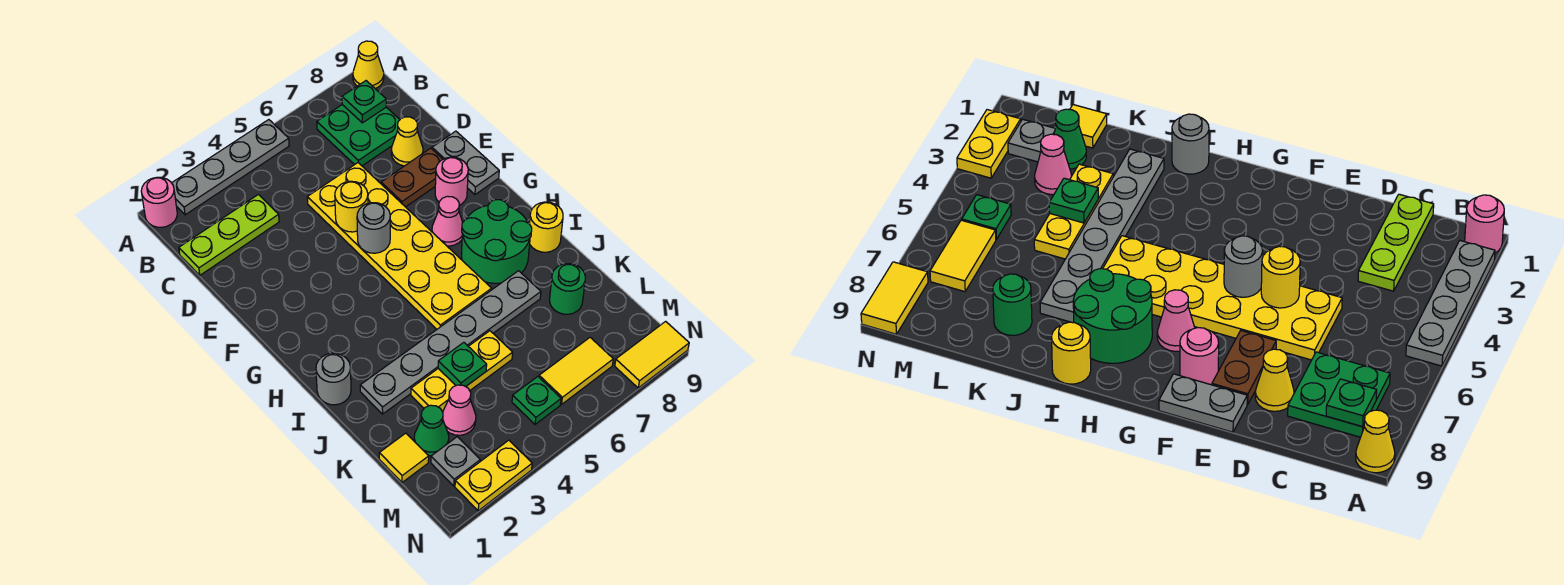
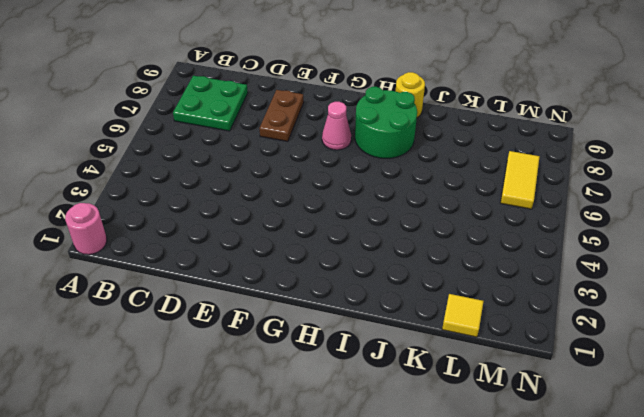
none -> grey plate A2:A5 level 1
none -> yellow cone A9 level 1
none -> lime plate C1:C3 level 1

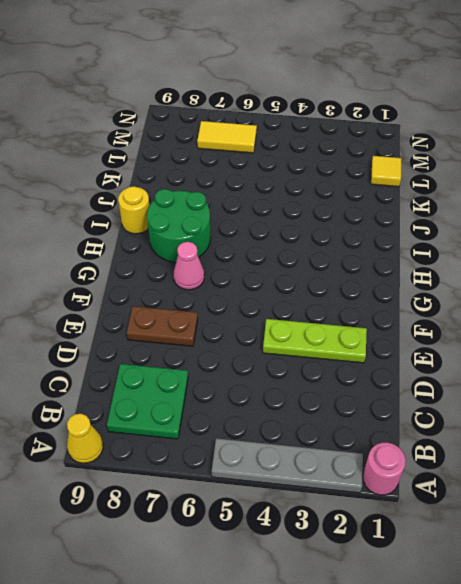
lime plate E2:E4 level 1 -> lime plate C1:C3 level 1
none -> yellow plate D5:I6 level 1
none -> yellow cone D8 level 1
none -> grey plate E9:F9 level 1

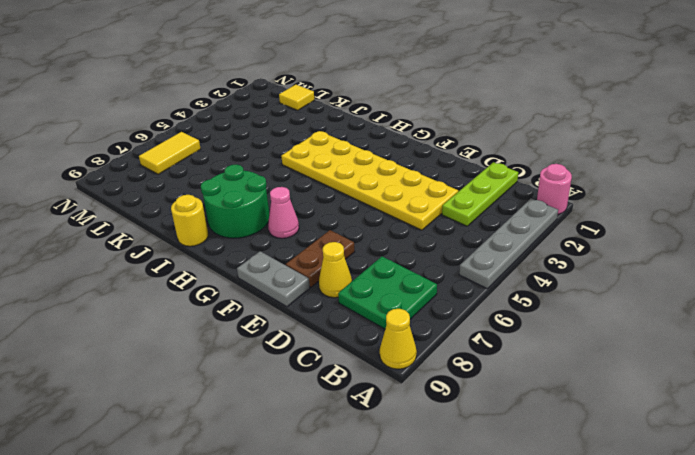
yellow plate D3:I4 level 1 -> yellow plate D5:I6 level 1
none -> pink round brick F8 level 1
none -> grey round brick I1 level 1
none -> grey plate J2:J7 level 1

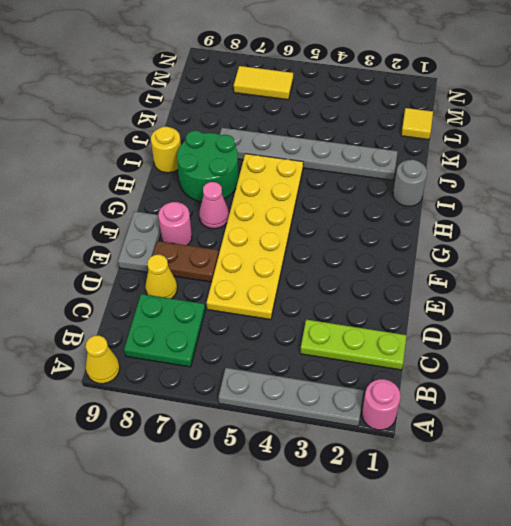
none -> yellow plate K3:K5 level 1
none -> green round brick K8 level 1
none -> green cone L2 level 1

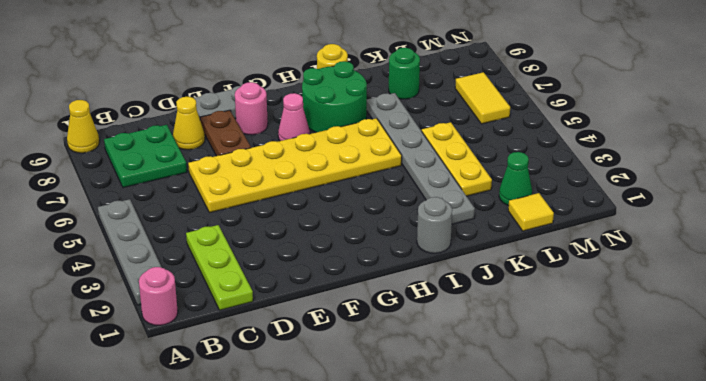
none -> pink cone L3 level 1
none -> grey plate M2 level 1
none -> green plate M5 level 1

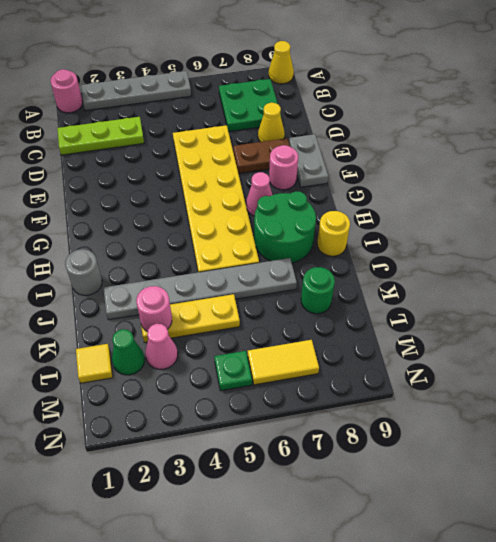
pink round brick K3 level 2 -> none
none -> grey plate M2 level 1
none -> yellow plate N2:N3 level 1
none -> yellow tile N8:N9 level 1

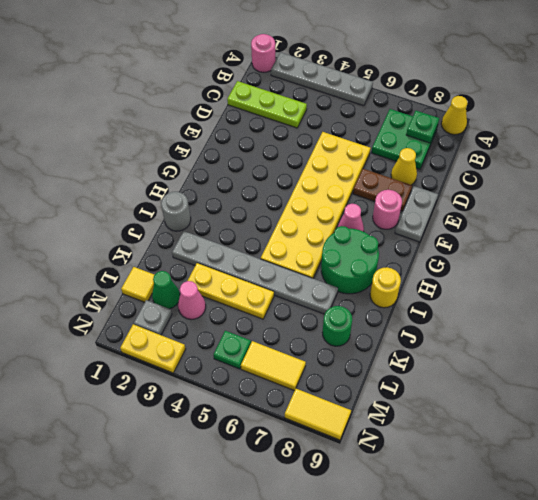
none -> yellow round brick E5 level 2
none -> grey round brick F5 level 2
none -> green plate K4 level 2

